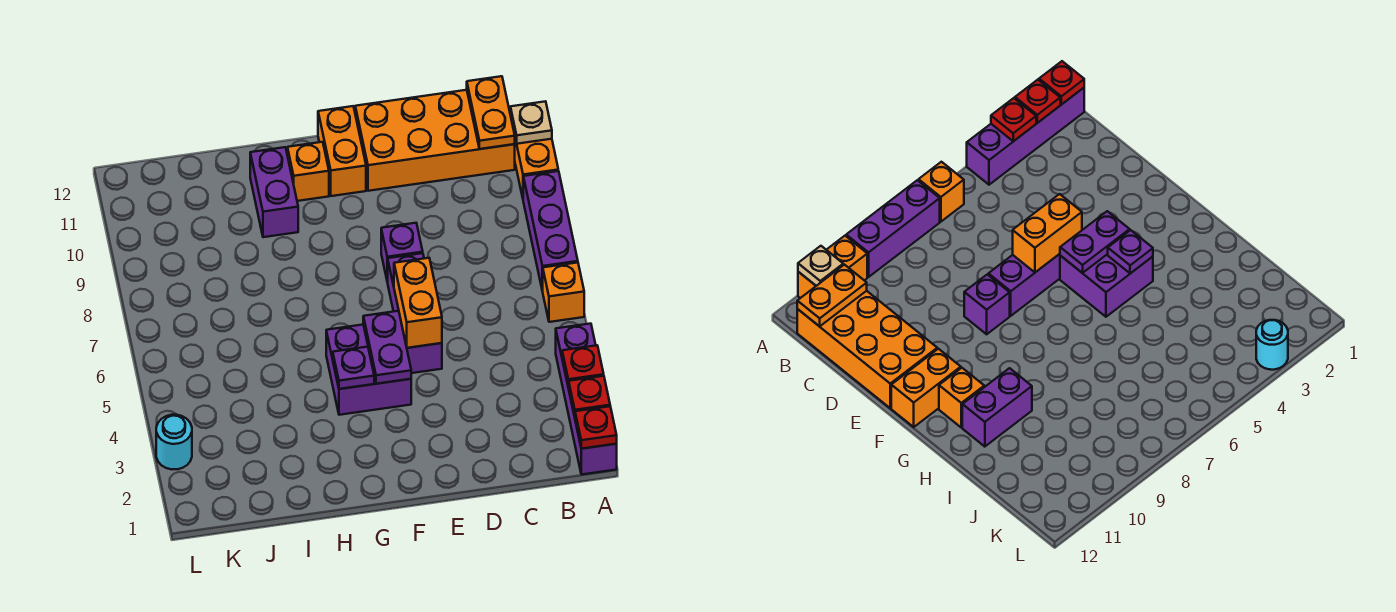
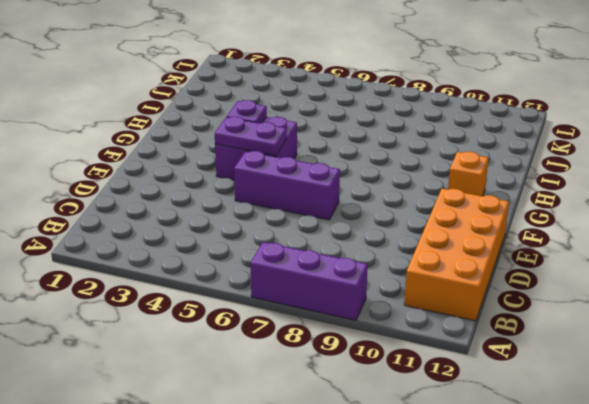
none -> purple brick A1:A4 level 1
none -> orange brick A6 level 1
none -> orange brick A10:A11 level 1

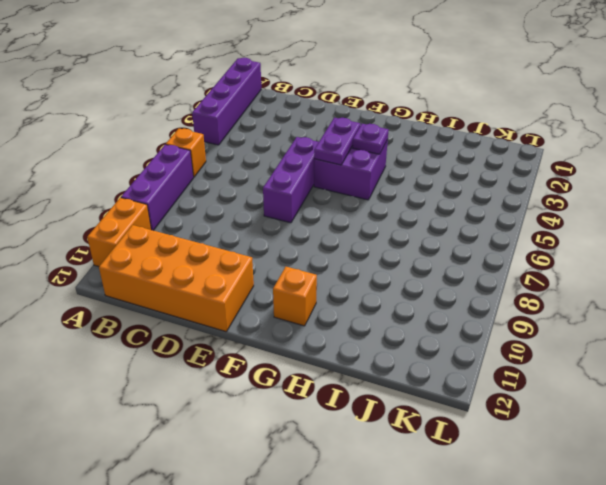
none -> purple brick E8 level 1
none -> orange brick F11:F12 level 1
none -> purple brick H10:H11 level 1

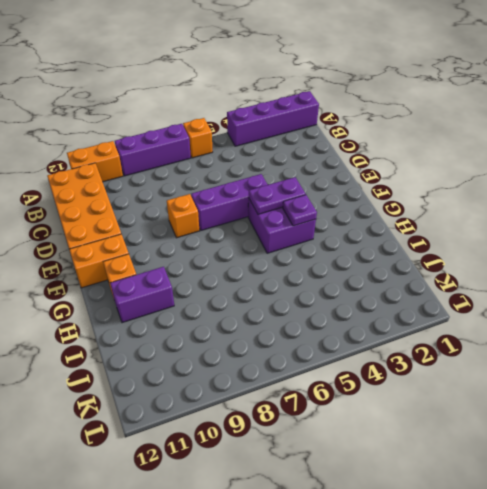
orange brick E8 level 1 -> purple brick E8 level 1
none -> cyan round brick L3 level 1
none -> red plate A1 level 2
none -> red plate A2 level 2

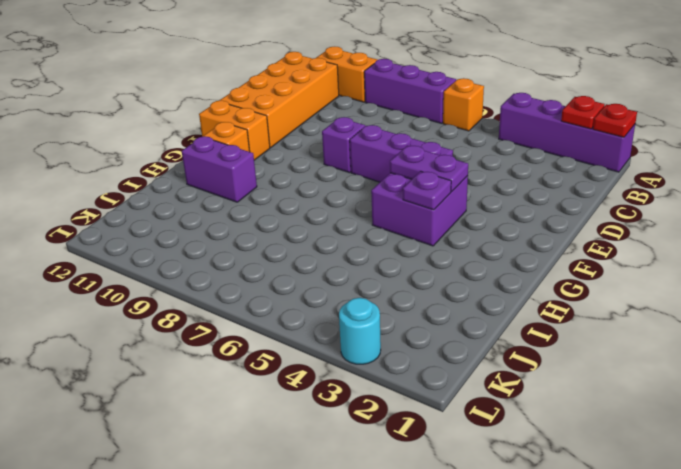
none -> red plate A3 level 2
none -> tan plate A11 level 2
none -> orange plate B11:B12 level 2

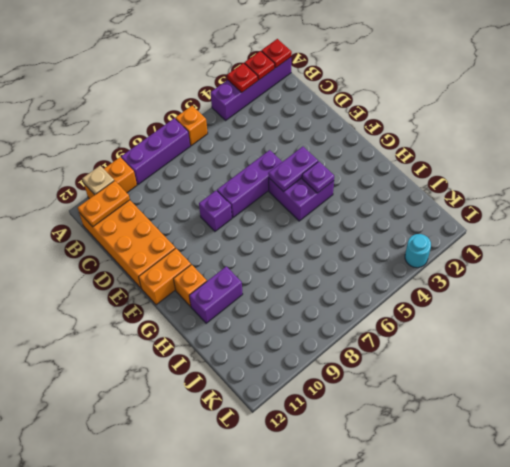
none -> orange brick E5:E6 level 2

